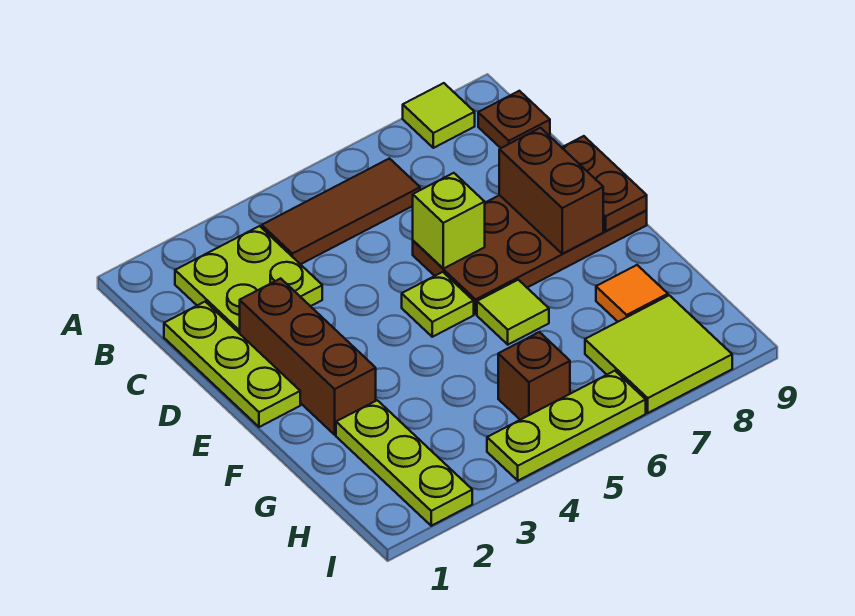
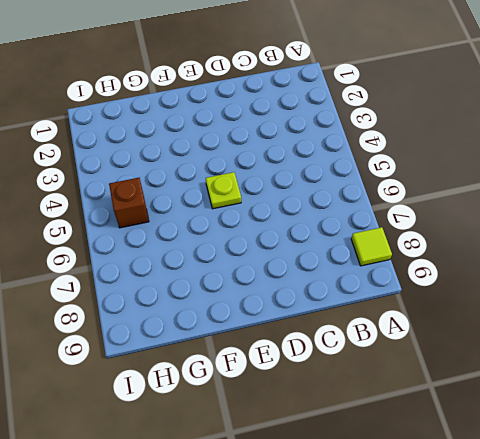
none -> lime plate B2:C3 level 1
none -> brown tile B4:B6 level 1
none -> brown plate B9 level 1

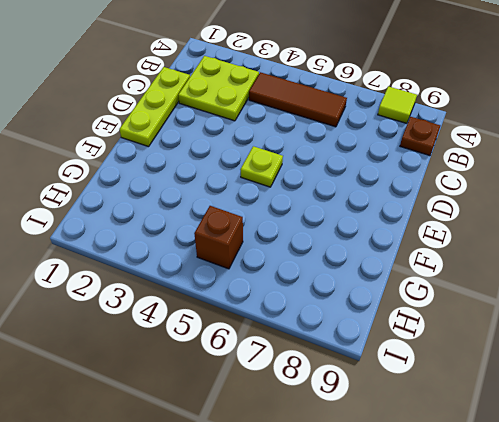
none -> brown brick D2:F2 level 1
none -> brown plate D6:E9 level 1
none -> lime tile F6 level 1

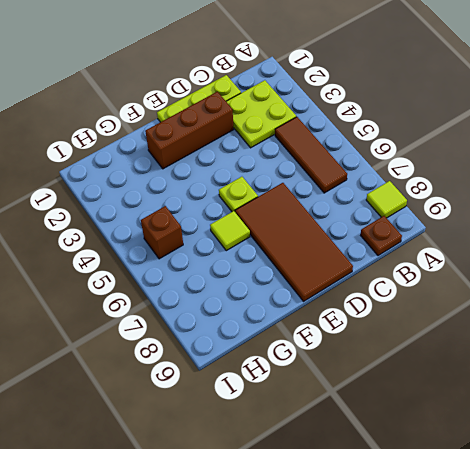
brown tile D6:E9 level 1 -> brown plate D6:E9 level 1
none -> lime plate G2:I2 level 1
none -> orange tile G8 level 1
none -> lime tile H7:I8 level 1

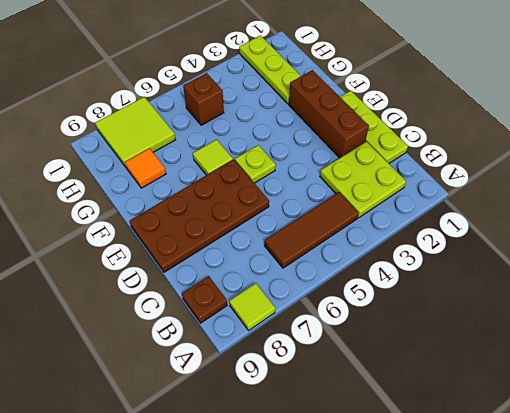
none -> lime plate I4:I6 level 1
none -> lime brick D6 level 2
none -> brown brick D8:E8 level 2

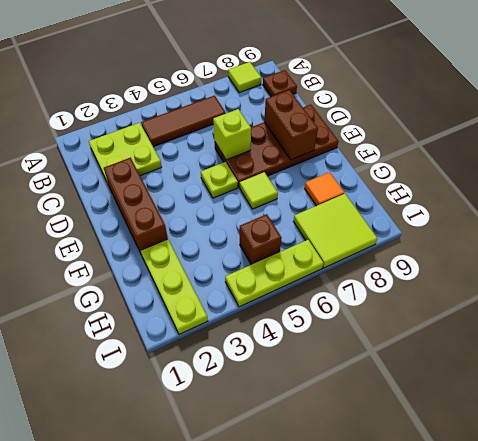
none -> lime plate C1:E1 level 1
none -> brown plate D9:E9 level 2

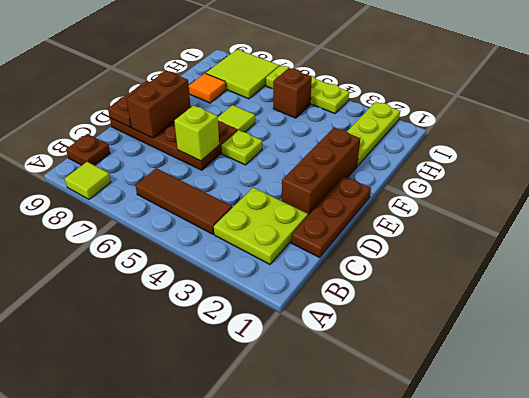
brown plate C1:E1 level 1 -> lime plate C1:E1 level 1

